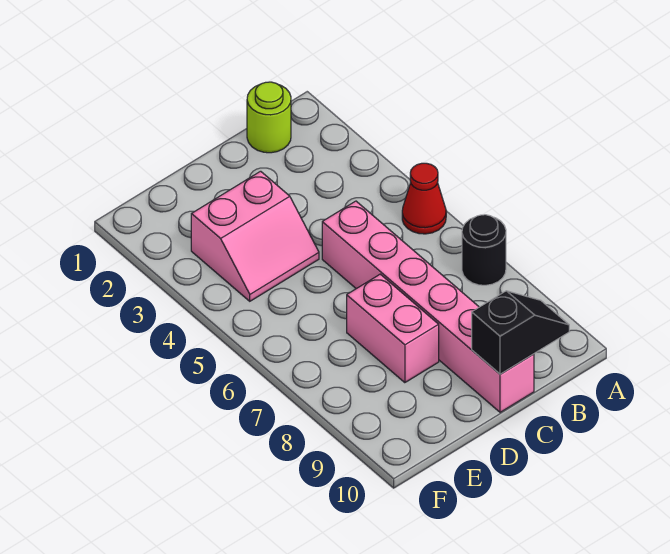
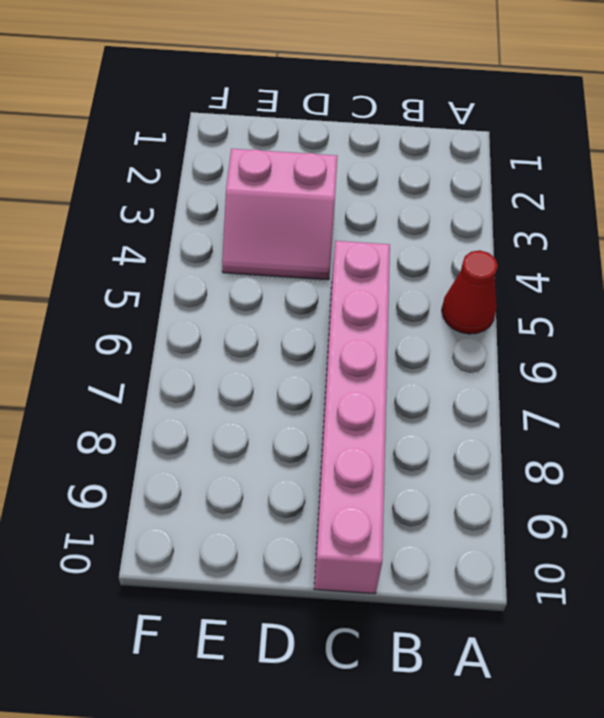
none -> black round brick A7 level 1
none -> lime round brick B1 level 1

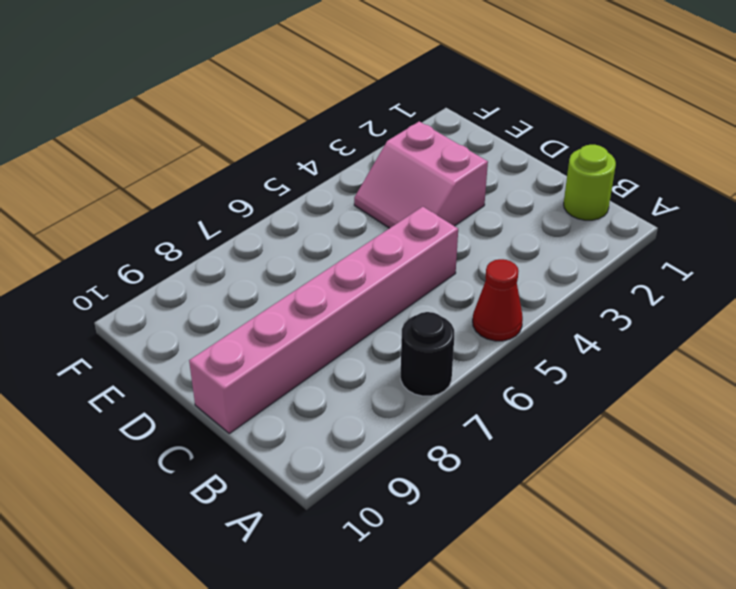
none -> pink brick D7:D8 level 1
none -> black slope B10:C10 level 2 top C

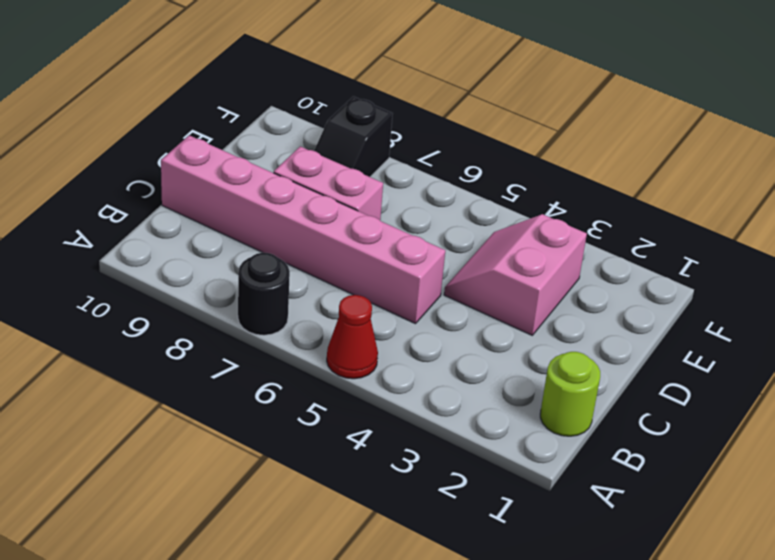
black slope E8:F8 level 1 top F -> black slope B10:C10 level 2 top C

